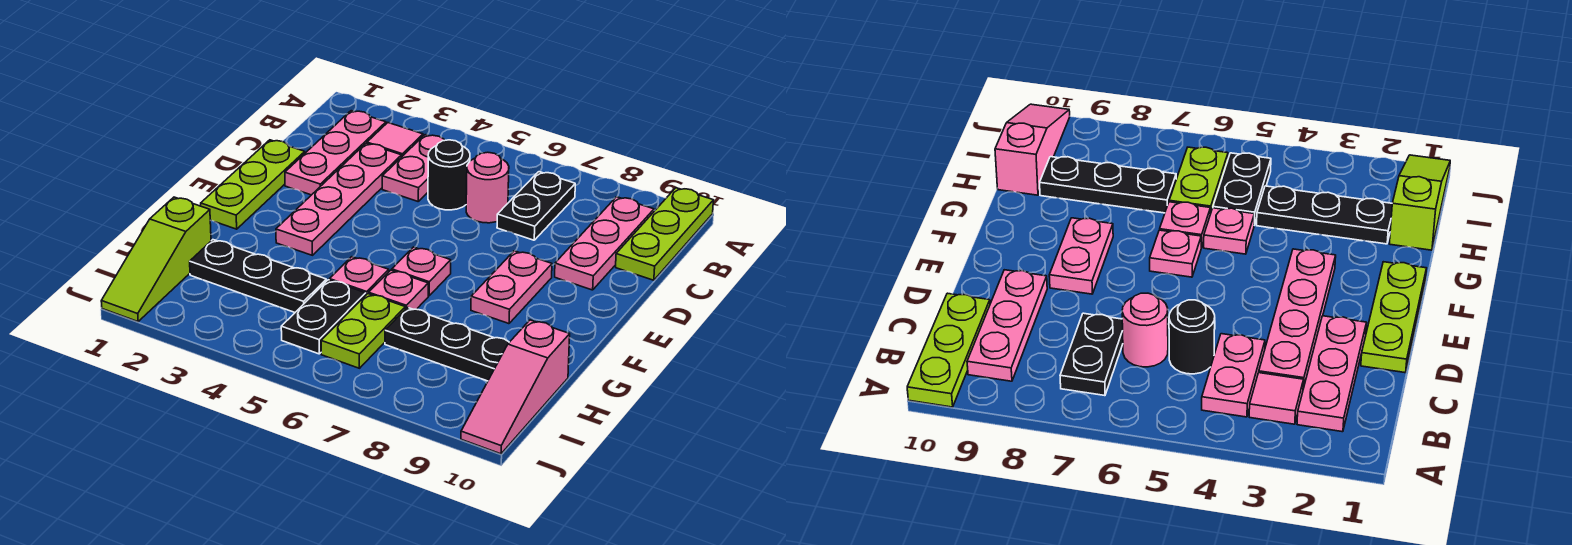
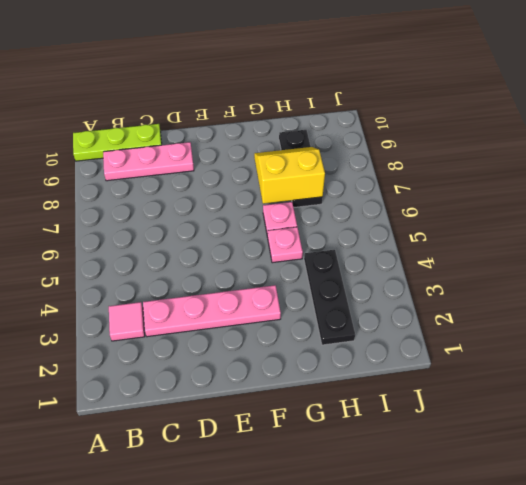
yellow slope G7:H8 level 2 top 7 -> none
none -> pink plate B2:D2 level 1
none -> pink plate B4:C4 level 1
none -> black plate B7:C7 level 1

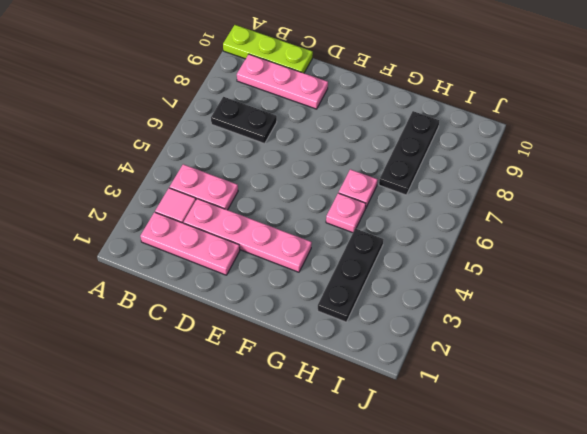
none -> black round brick C5 level 1
none -> pink round brick C6 level 1
none -> lime plate D1:F1 level 1

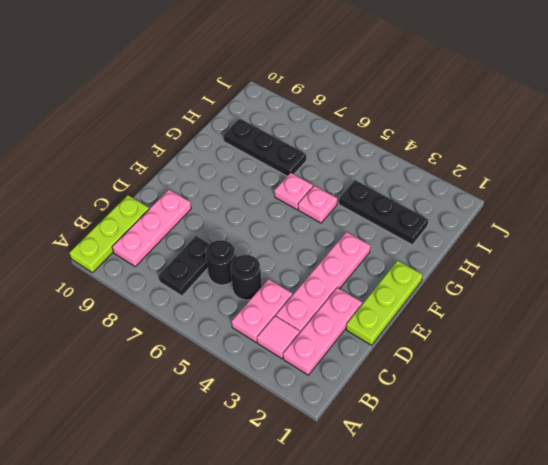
black round brick C6 level 1 -> pink round brick C6 level 1
none -> pink plate E8:F8 level 1
none -> pink plate F6 level 1
none -> lime slope H1:J1 level 1 top H

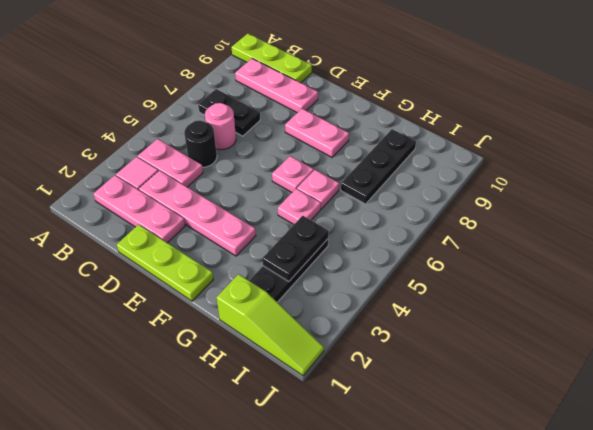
black plate H3:H4 level 2 -> black plate H5:I5 level 1
none -> lime plate H6:I6 level 1
none -> pink slope H10:J10 level 1 top H

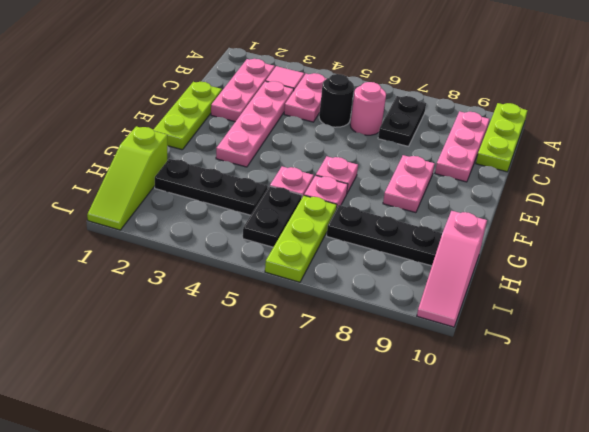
lime plate H6:J6 level 1 -> lime plate H6:I6 level 1

